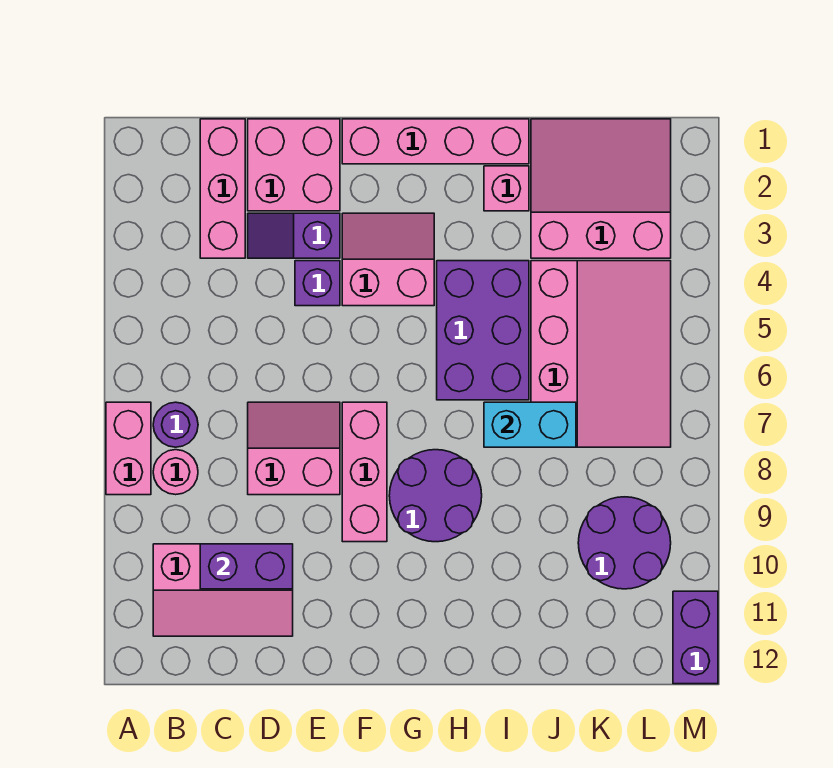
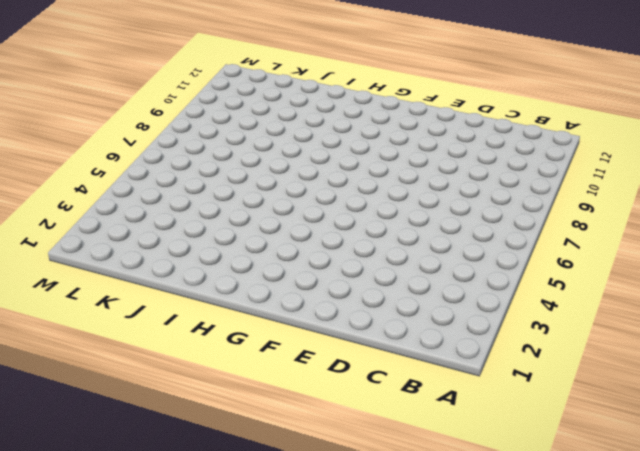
none -> pink brick A7:A8 level 1
none -> purple round brick B7 level 1
none -> pink round brick B8 level 1

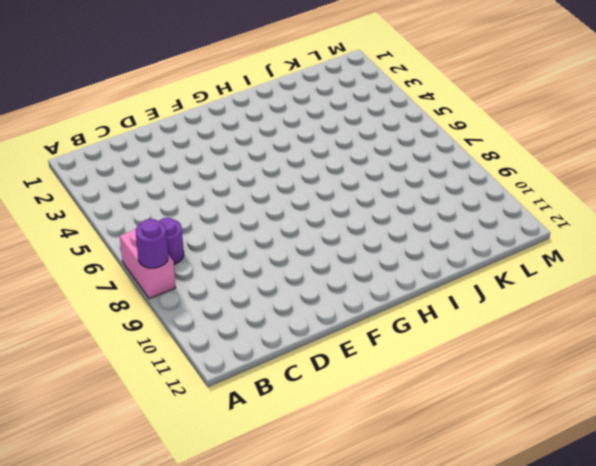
purple round brick A8 level 2 -> none
none -> pink round brick B8 level 1
none -> pink slope B10:D11 level 1 top 10
none -> pink brick C1:C3 level 1

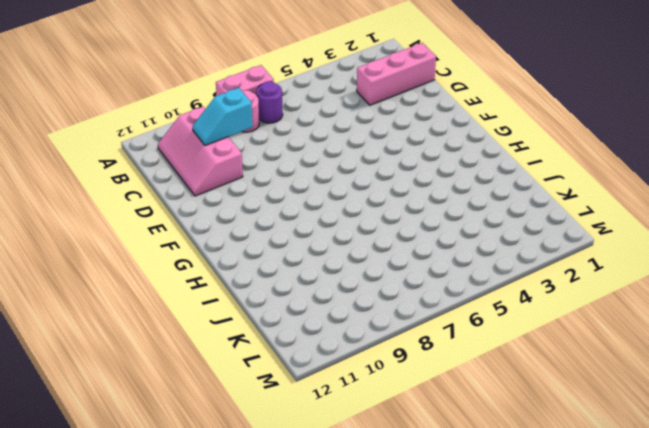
cyan slope C9:C10 level 2 top 9 -> purple brick C10:D10 level 2
none -> pink brick D1:E2 level 1
none -> purple slope D3:E3 level 1 top E
none -> pink slope D7:E8 level 1 top 8

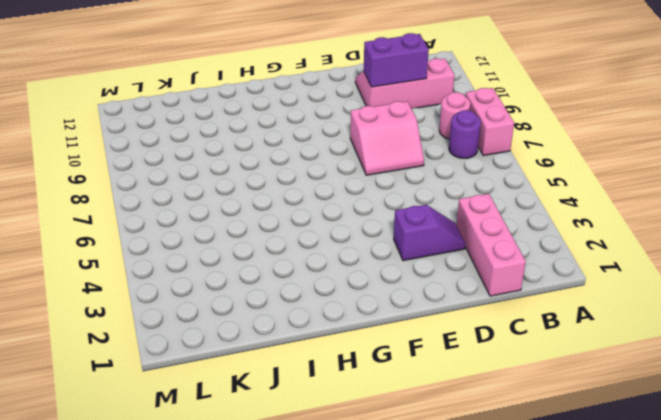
none -> pink brick D1:E2 level 1
none -> purple brick E4 level 1
none -> pink brick F1:I1 level 1

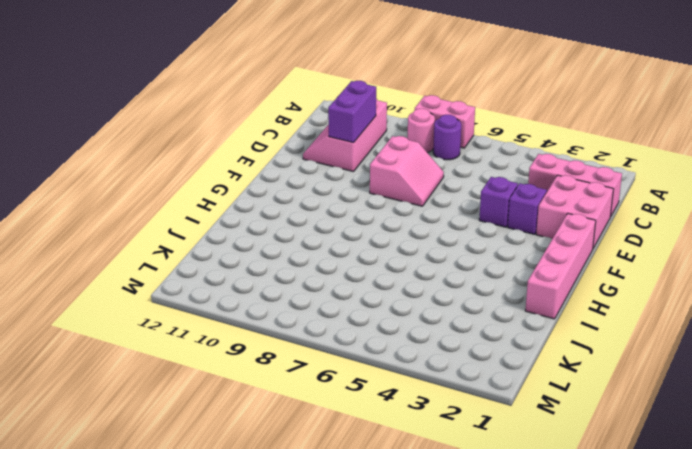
none -> pink slope F3:G4 level 1 top 4
none -> pink brick F7:F9 level 1
none -> purple round brick G8:H9 level 1

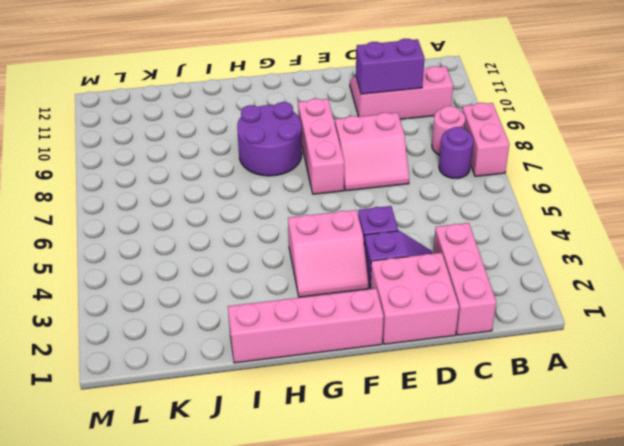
none -> purple brick H4:I6 level 1
none -> pink brick I2 level 1
none -> pink slope J1:L3 level 1 top 3

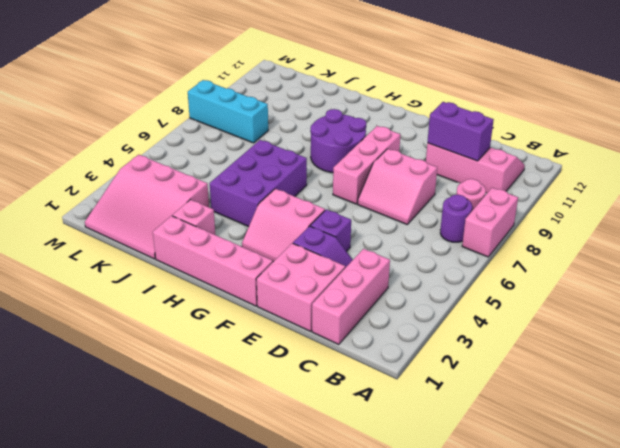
cyan brick K8:M8 level 1 -> none
none -> pink slope J4:L7 level 1 top J
none -> purple round brick K9:L10 level 1
none -> purple brick M11:M12 level 1

